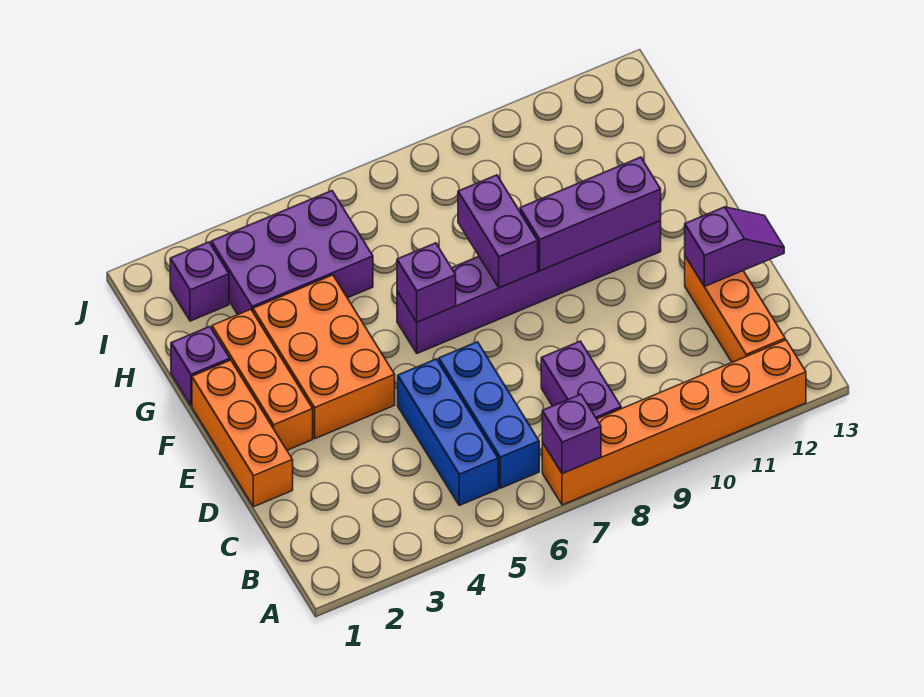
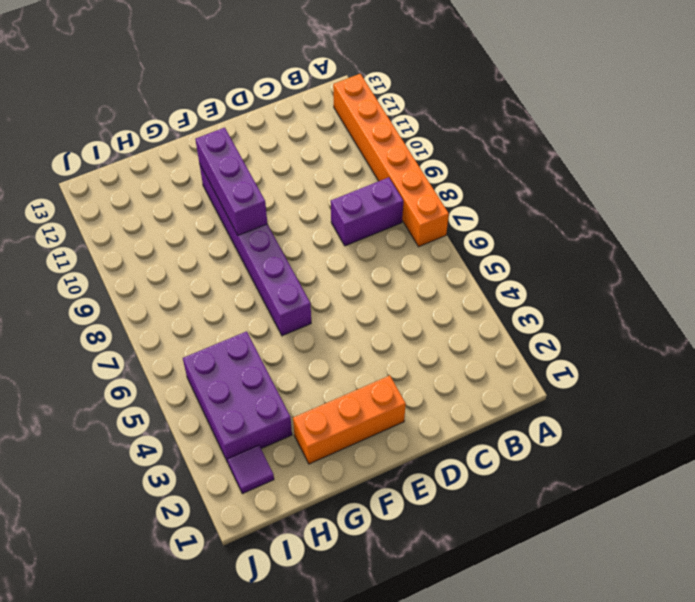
purple tile I2 level 1 -> purple brick I2 level 1
none -> blue brick B5:D5 level 1
none -> blue brick B6:D6 level 1
none -> orange brick B12:D12 level 1

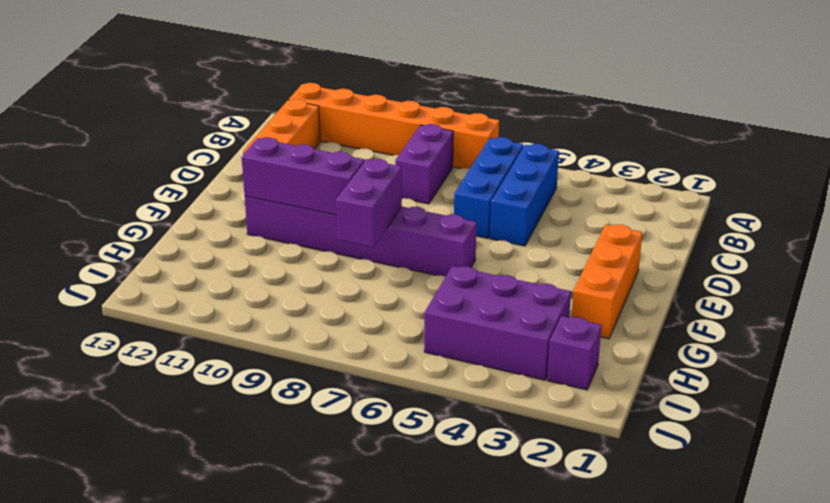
none -> orange brick D1:F1 level 1
none -> orange brick E3:G4 level 1
none -> purple brick G1 level 1

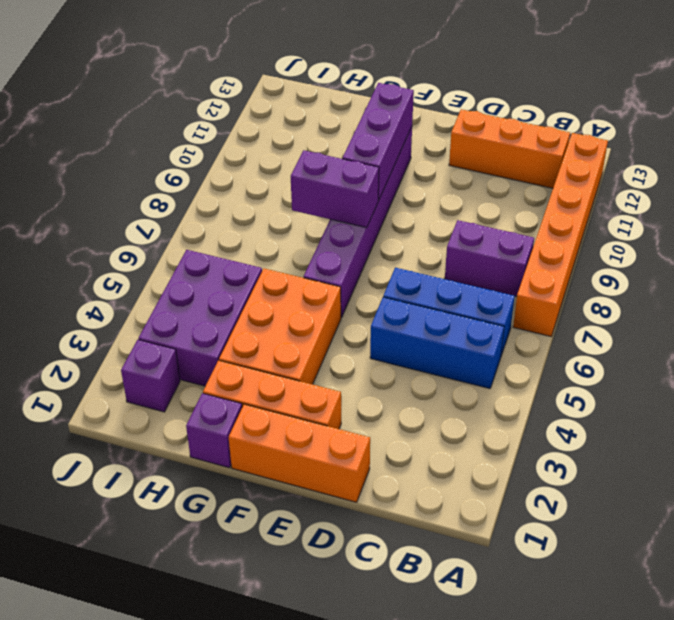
orange brick F3:G5 level 1 -> orange brick E3:G4 level 1
none -> purple brick A7 level 2
none -> purple slope D12:D13 level 2 top 12
none -> purple brick F6 level 2

